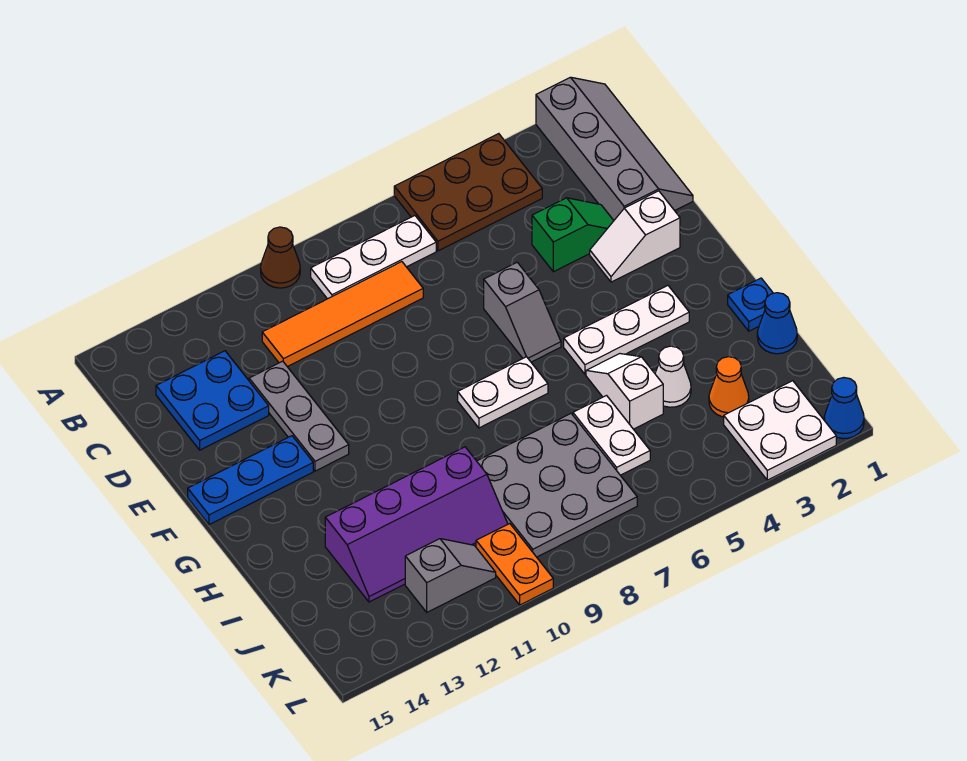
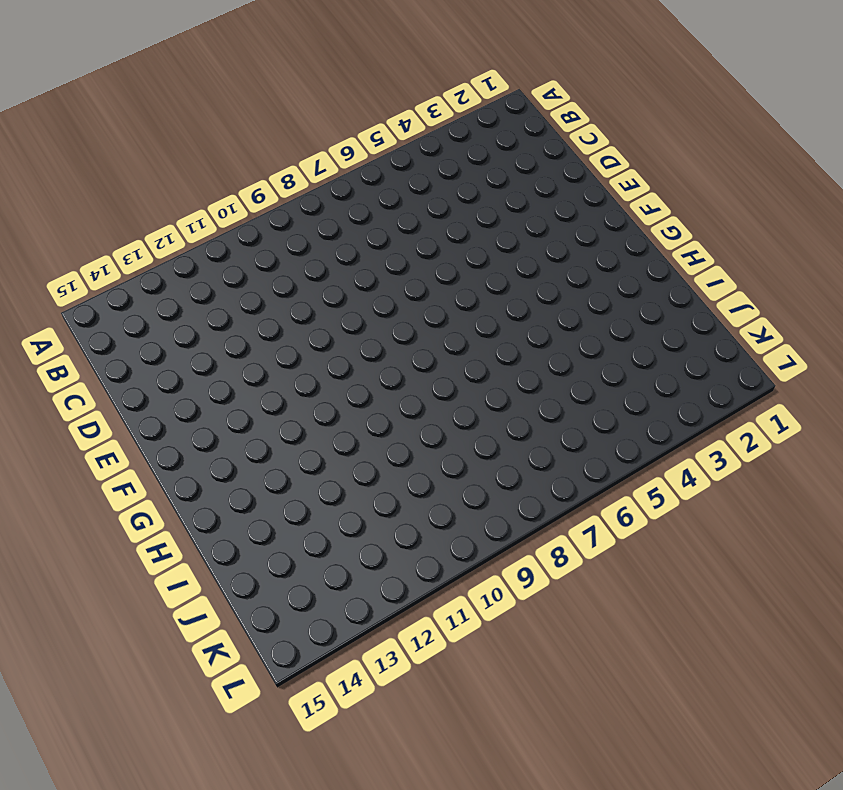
none -> grey slope A1:D2 level 1 top 2
none -> brown plate A4:B6 level 1
none -> brown cone A10 level 1

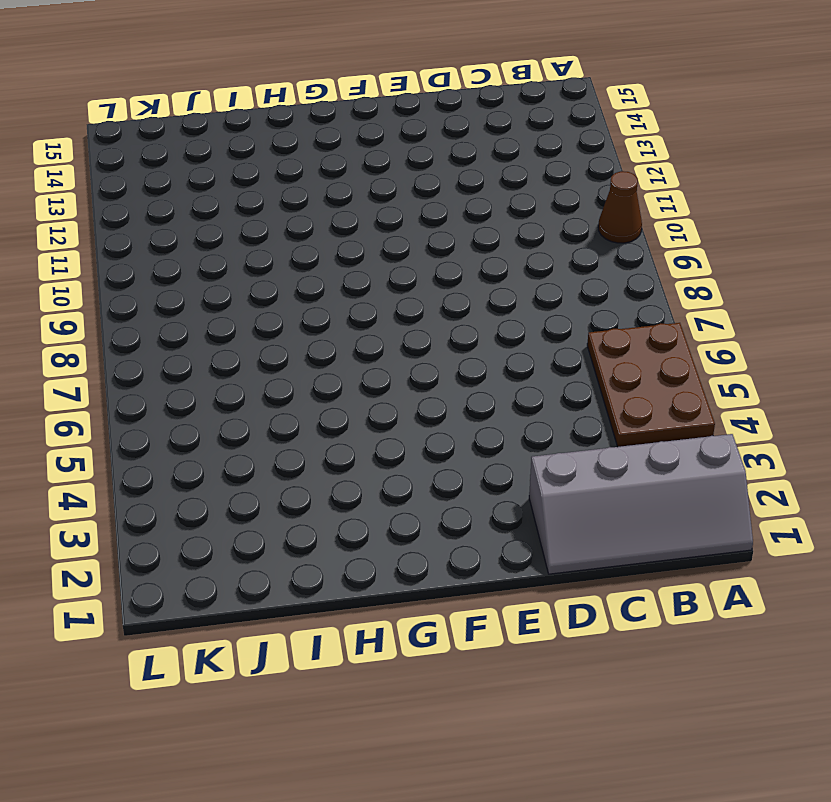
none -> white plate B7:B9 level 1
none -> orange tile C8:C11 level 1
none -> blue plate C13:D14 level 1

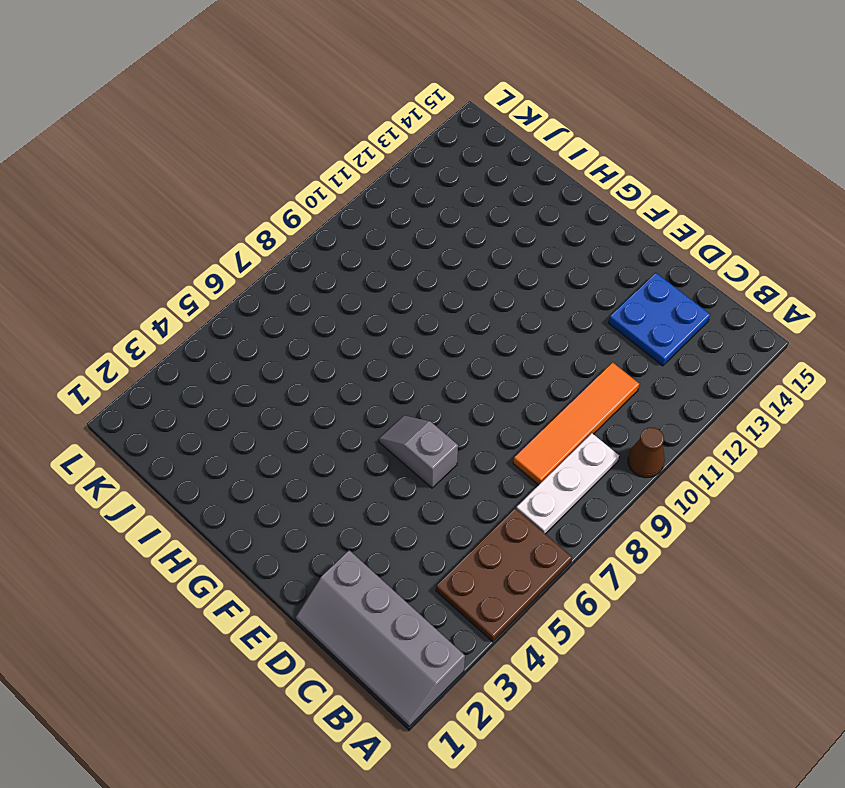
none -> green slope D3:D4 level 1 top 4
none -> grey plate D12:F12 level 1
none -> white slope E2:E3 level 1 top 2

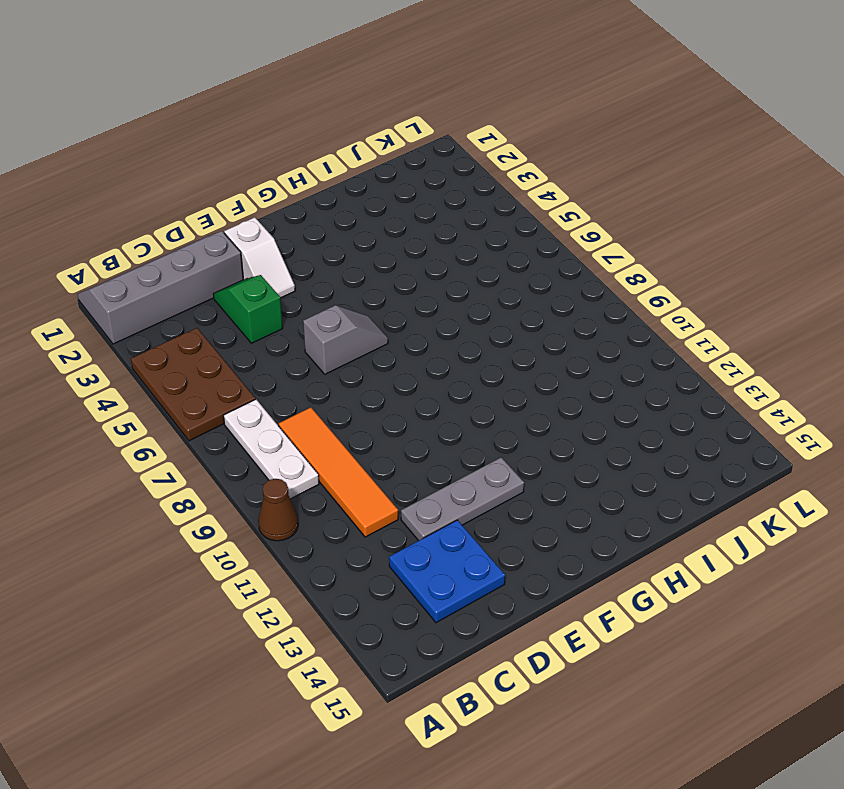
none -> blue plate F13:F15 level 1
none -> white plate G3:G5 level 1
none -> white plate G7:G8 level 1

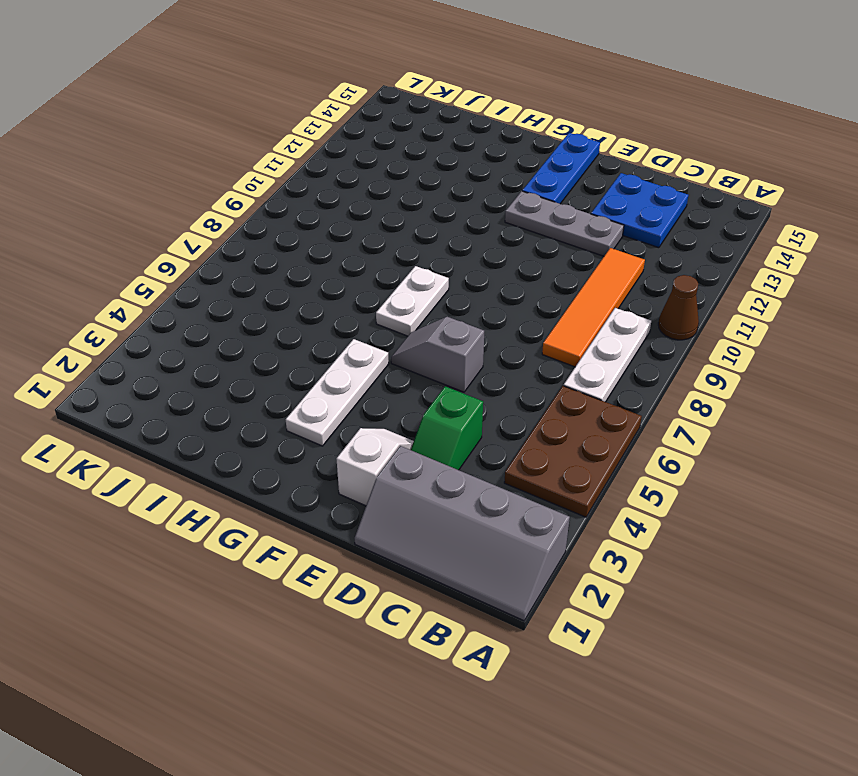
none -> blue plate H1 level 1
none -> white slope H5:I5 level 1 top I
none -> blue cone I1 level 1

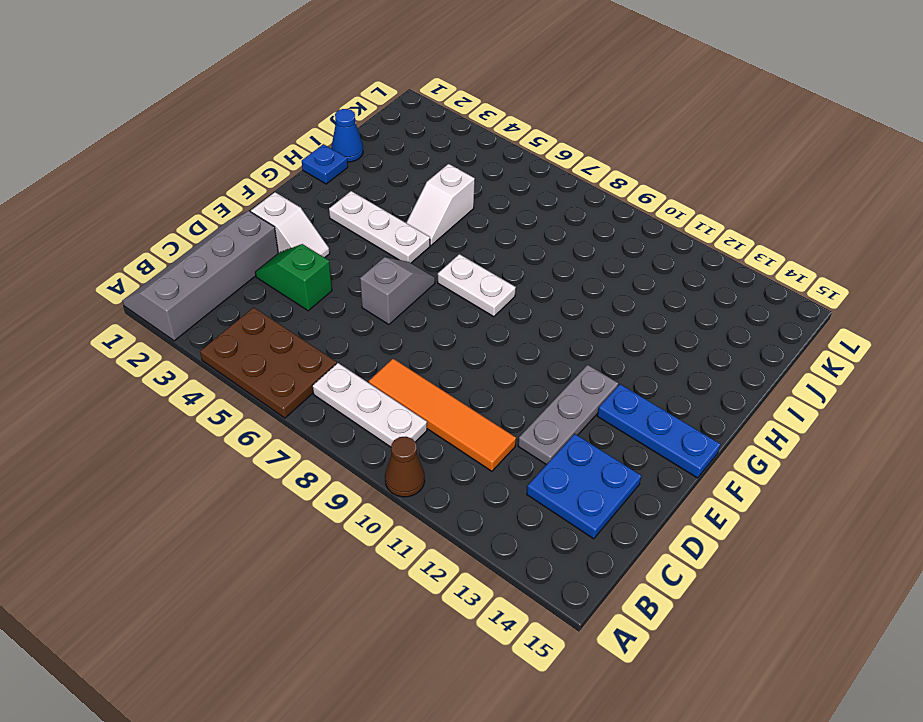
none -> white cone I4 level 1
none -> white plate I6:J6 level 1
none -> grey plate I7:K9 level 1

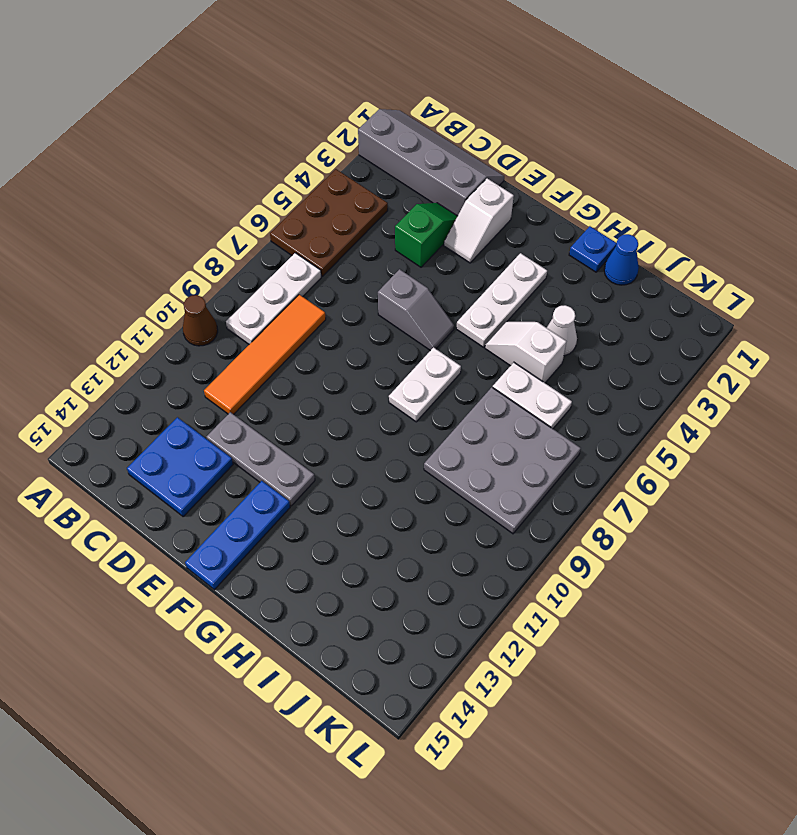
none -> purple slope I10:J13 level 1 top I
none -> orange cone J3 level 1
none -> white plate K2:L3 level 1

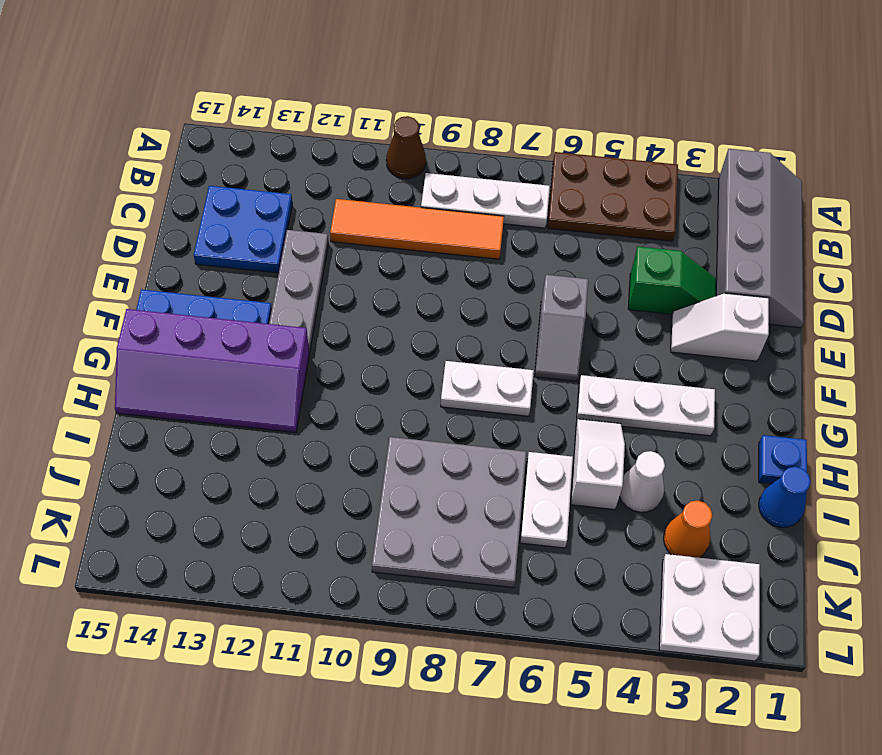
purple slope G12:H15 level 1 top G -> purple slope I10:J13 level 1 top I
none -> orange plate K10:L10 level 1
none -> grey slope K11:K12 level 1 top 12
none -> blue cone L1 level 1

